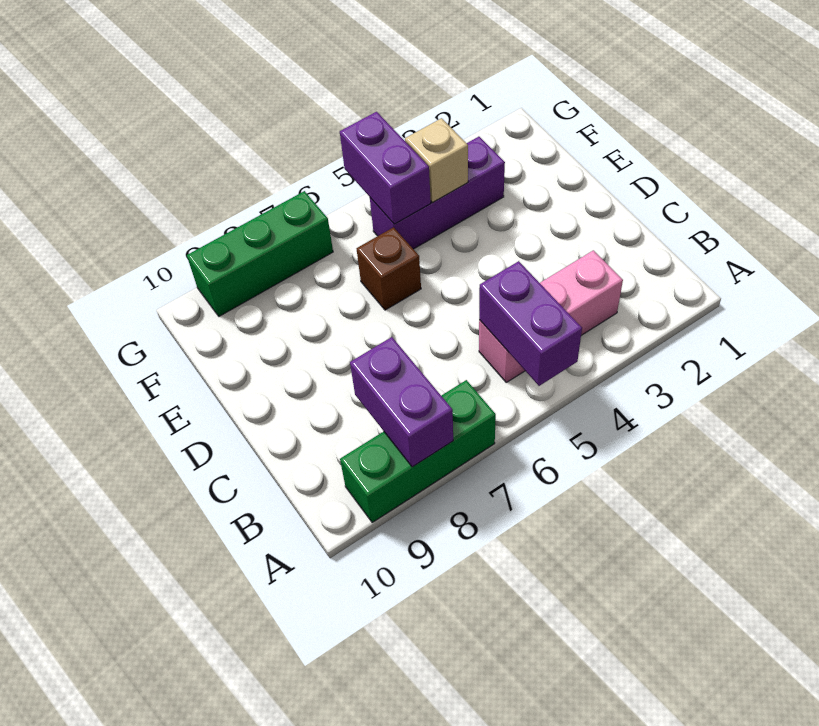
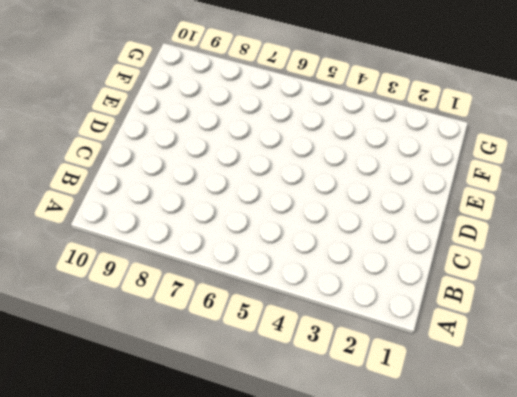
none -> green brick A7:A9 level 1
none -> pink brick B3:B5 level 1

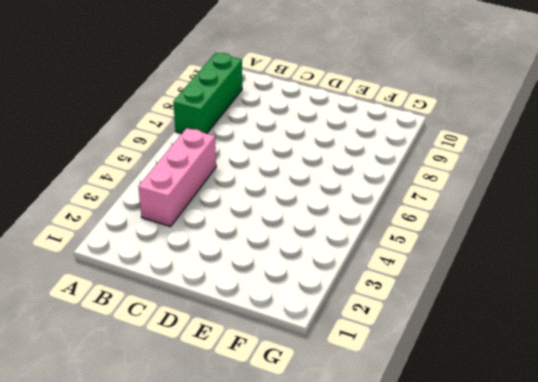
none -> brown brick E6 level 1
none -> purple brick F3:F5 level 1

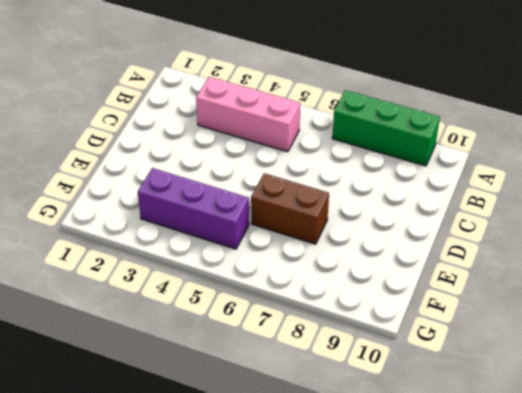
brown brick E6:E7 level 1 -> brown brick E6 level 1
none -> green brick G7:G9 level 1
none -> purple brick A5:B5 level 2

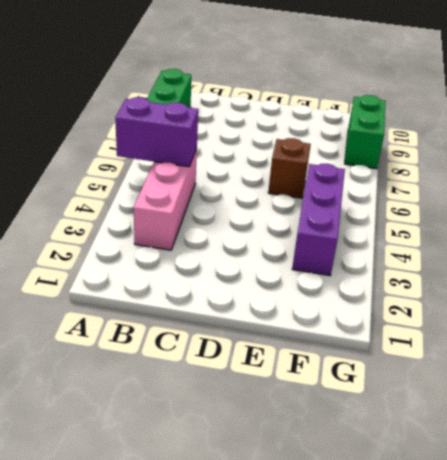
green brick G8:G9 level 1 -> green brick G7:G9 level 1
none -> purple brick A8:B8 level 2
none -> tan brick F4 level 2

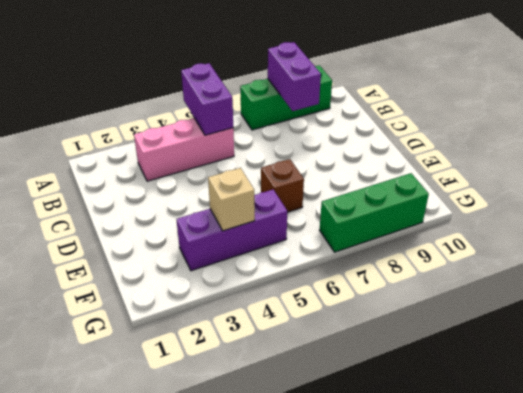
none -> purple brick F5:G5 level 2

